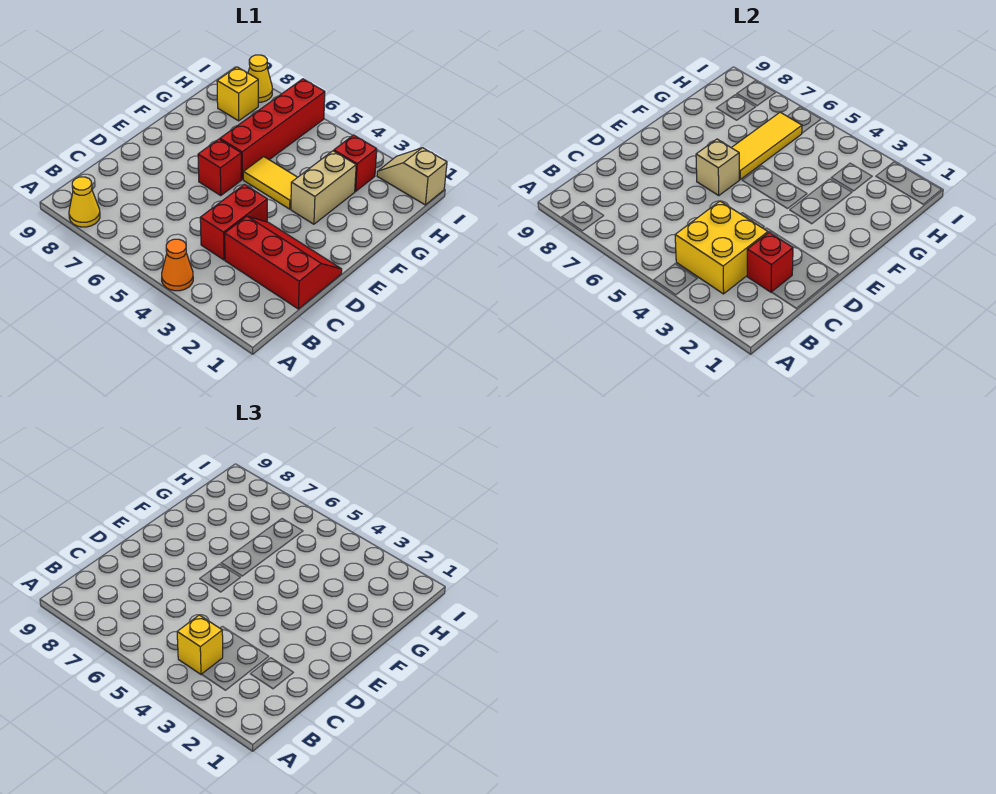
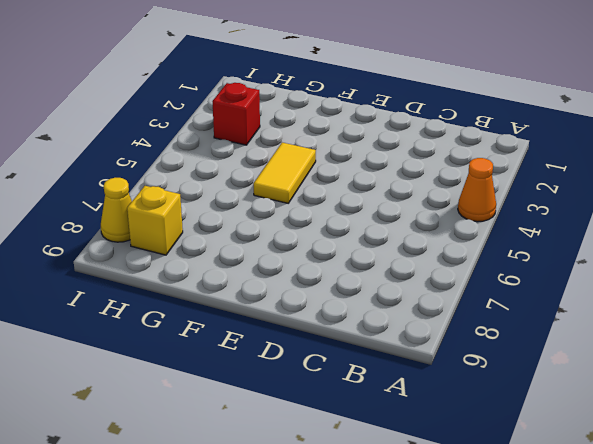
none -> yellow cone A8 level 1
none -> red slope C1:D3 level 1 top C
none -> red brick C4:D4 level 1

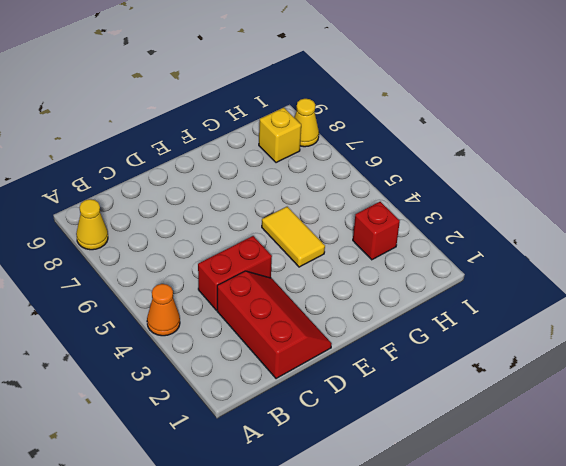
none -> red brick E6 level 1
none -> tan brick F3:G3 level 1
none -> red brick F6:I6 level 1

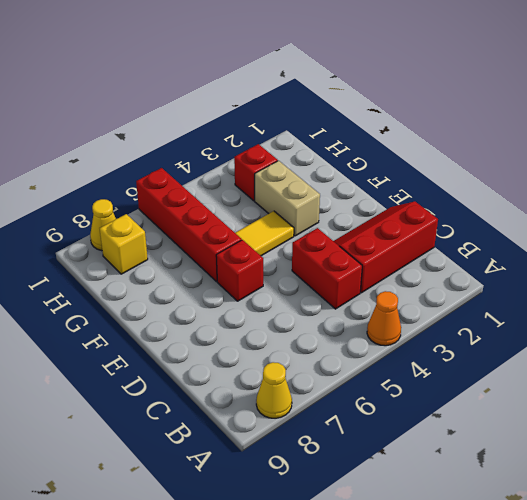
none -> tan slope I1:I2 level 1 top 1
none -> yellow brick B3:C4 level 2
none -> red brick C2 level 2

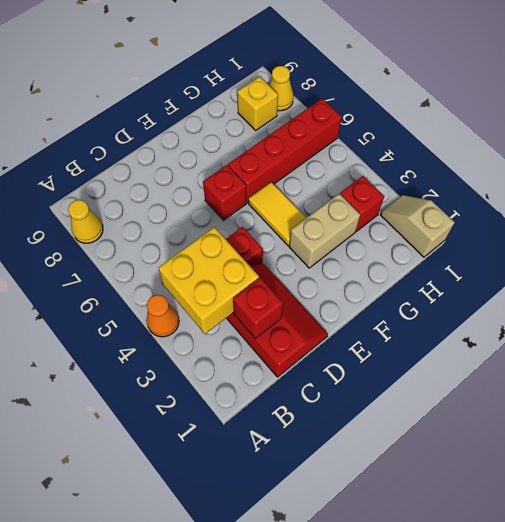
none -> tan brick E6 level 2
none -> yellow tile F6:H6 level 2
none -> yellow brick B4 level 3

